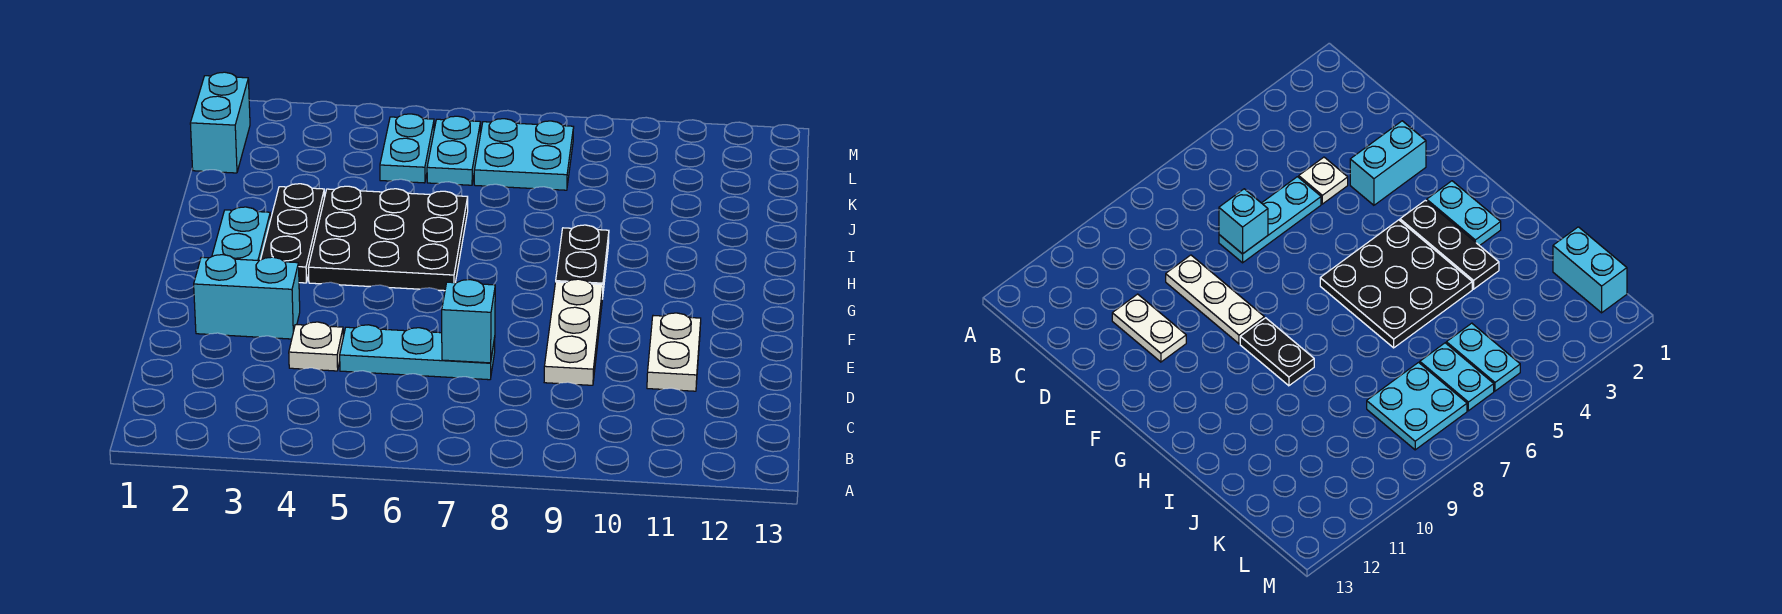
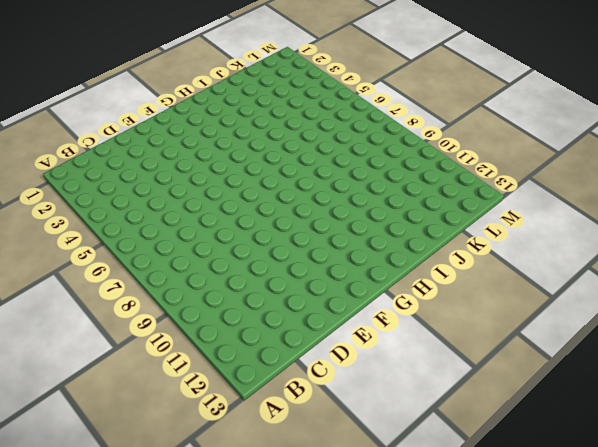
none -> white plate D4 level 1
none -> cyan plate D5:D7 level 1
none -> white plate D9:F9 level 1

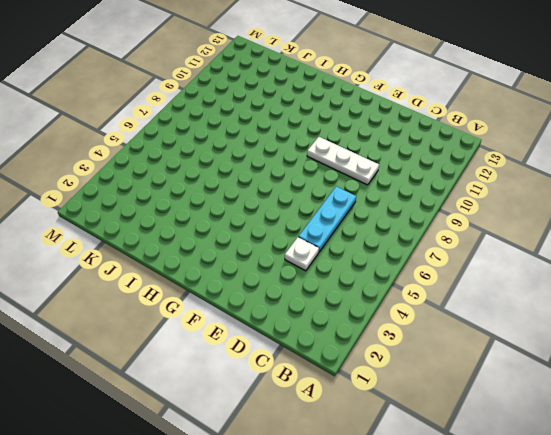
none -> white plate D11:E11 level 1
none -> cyan brick E2:E3 level 1
none -> cyan plate G2:H2 level 1

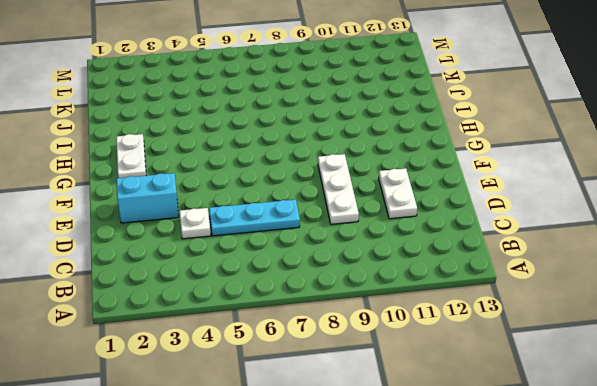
white plate G2:H2 level 1 -> cyan plate G2:H2 level 1
none -> black plate G3:I3 level 1
none -> black plate G4:I6 level 1
none -> black plate G9:H9 level 1

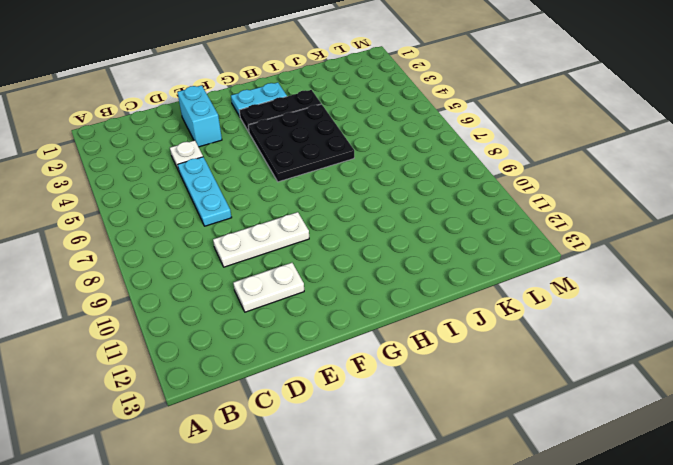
none -> black plate G9:H9 level 1
none -> cyan brick K1:L1 level 1
none -> cyan plate K5:L5 level 1

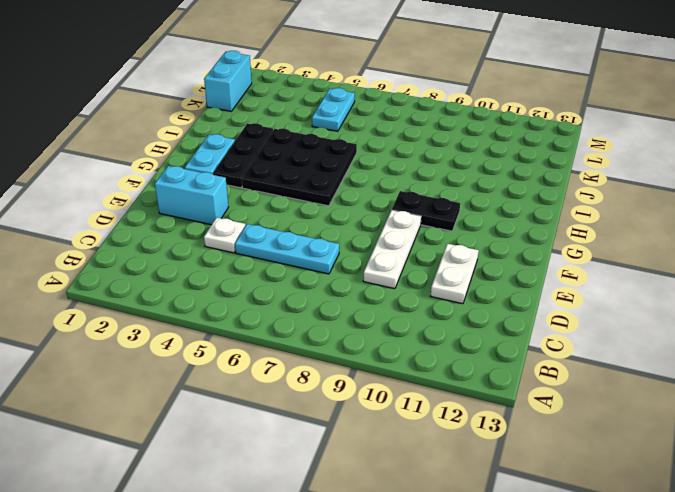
black plate G9:G10 level 1 -> black plate G9:H9 level 1
none -> cyan plate K6:L6 level 1
none -> cyan plate K7:L8 level 1
none -> cyan brick D7 level 2

